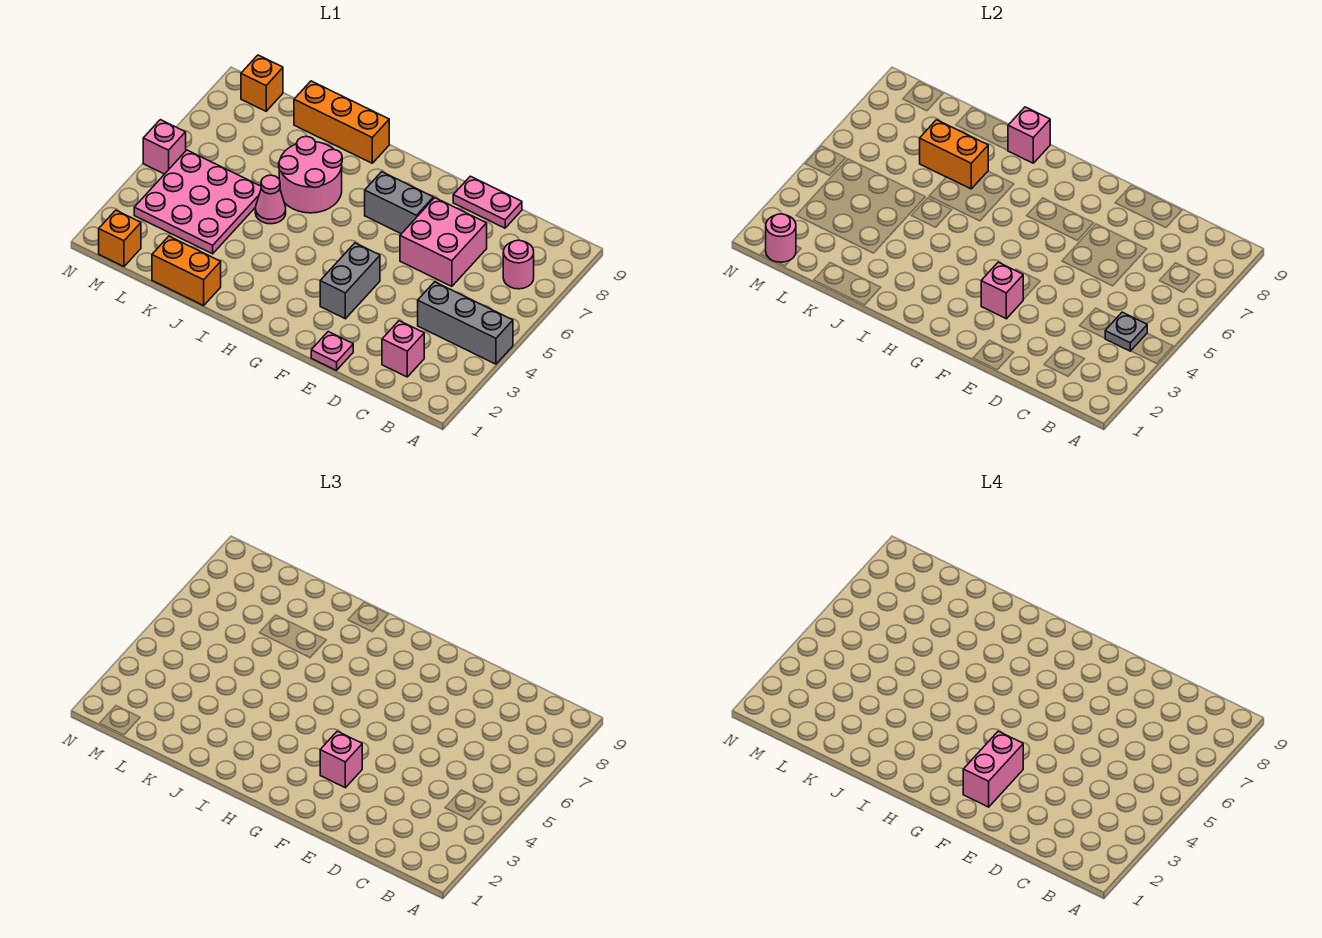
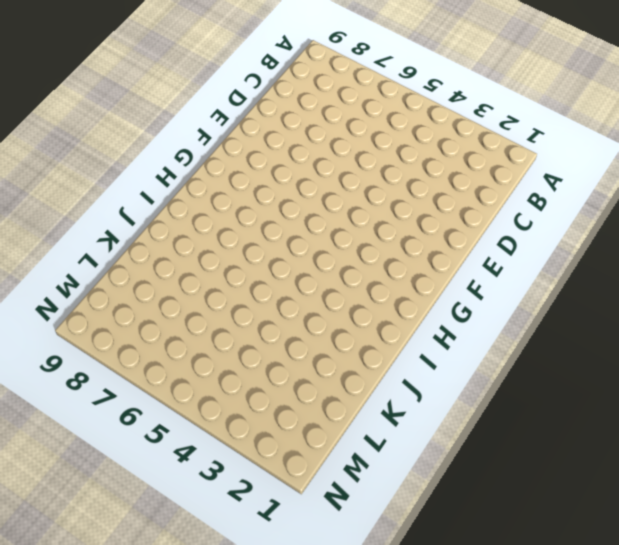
none -> grey brick A4:C4 level 1
none -> pink round brick B7 level 1
none -> pink brick C2 level 1

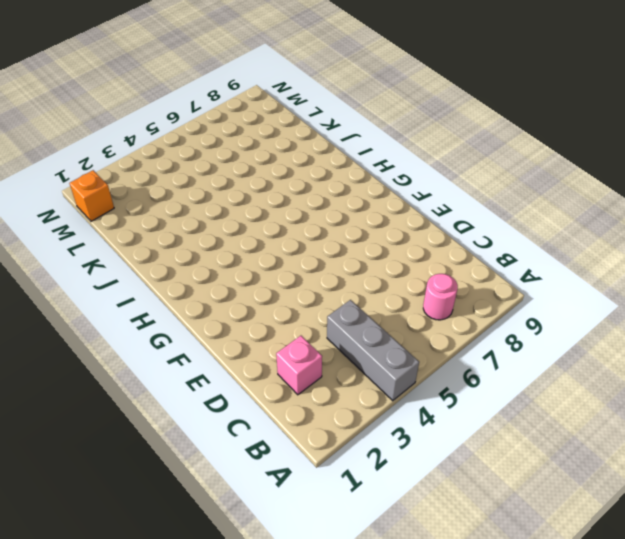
none -> pink brick D6:E7 level 1
none -> pink plate D9:E9 level 1
none -> pink plate E1 level 1

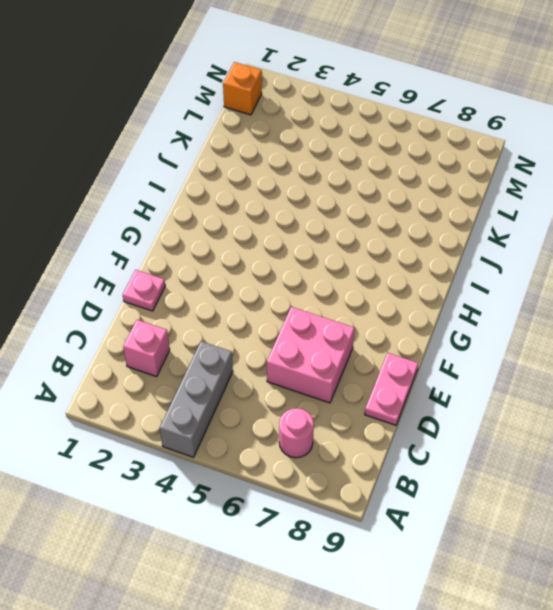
none -> grey brick F3:F4 level 1
none -> grey brick F7:G7 level 1
none -> pink round brick I6:J7 level 1

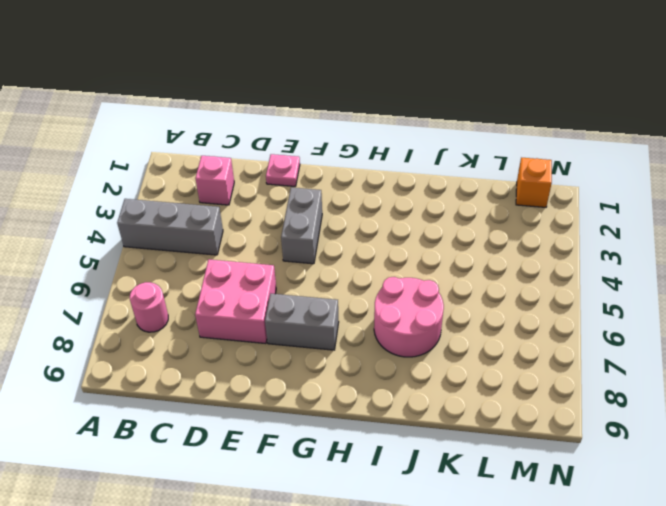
none -> pink plate D9:E9 level 1
none -> orange brick I9:K9 level 1
none -> orange brick J1:K1 level 1

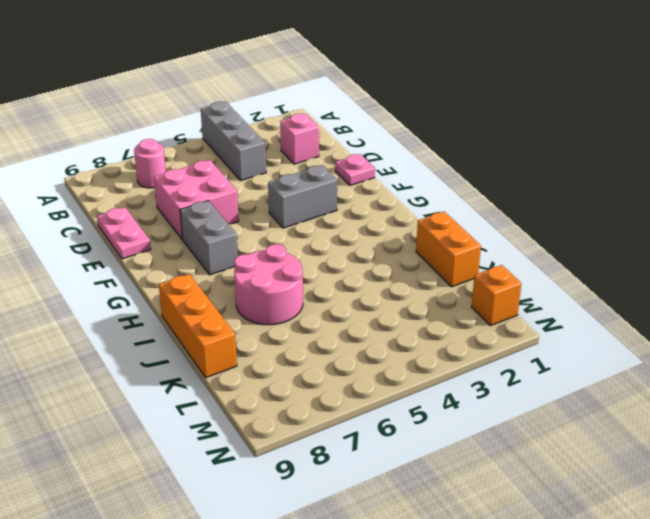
none -> pink cone J5 level 1
none -> pink plate K3:M5 level 1
none -> orange brick M9 level 1

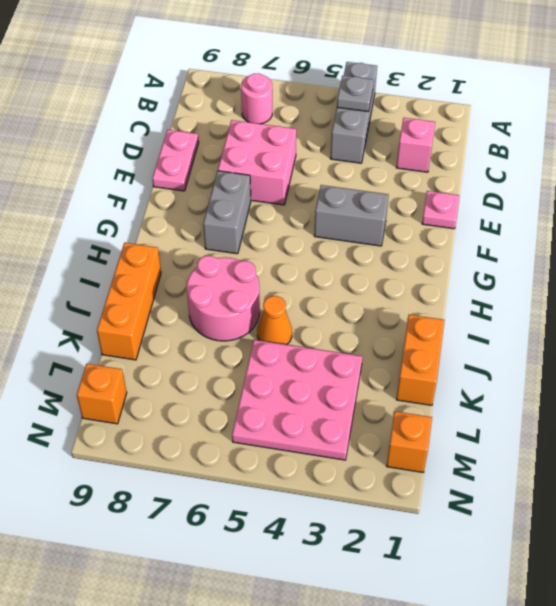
orange cone J5 level 1 -> pink cone J5 level 1
none -> pink brick N5 level 1
none -> pink brick F3 level 2
none -> pink brick I9 level 2

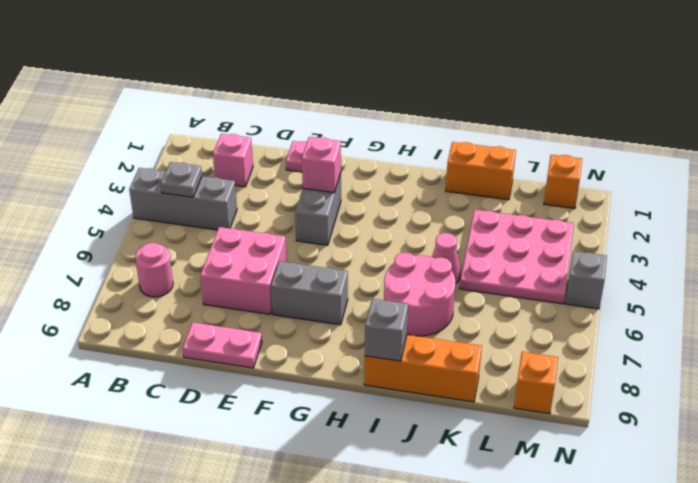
grey brick I9 level 2 -> pink brick I9 level 2
grey brick N5 level 1 -> pink brick N5 level 1
none -> orange brick J7:K7 level 2
none -> pink round brick M1 level 2
none -> pink brick F3 level 3

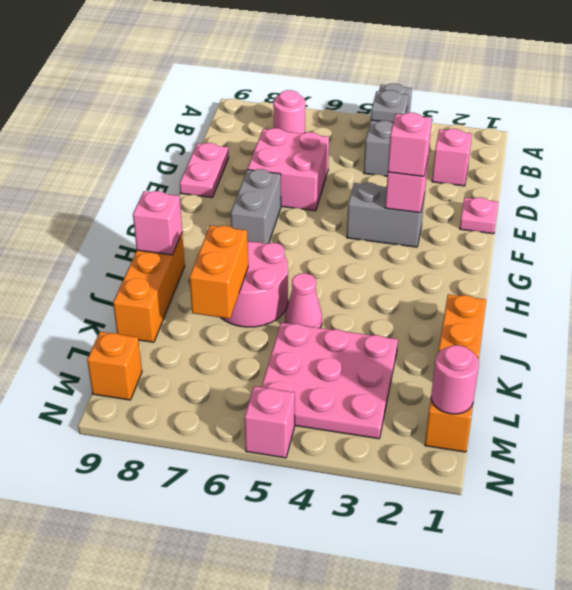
none -> pink brick F2:F3 level 4

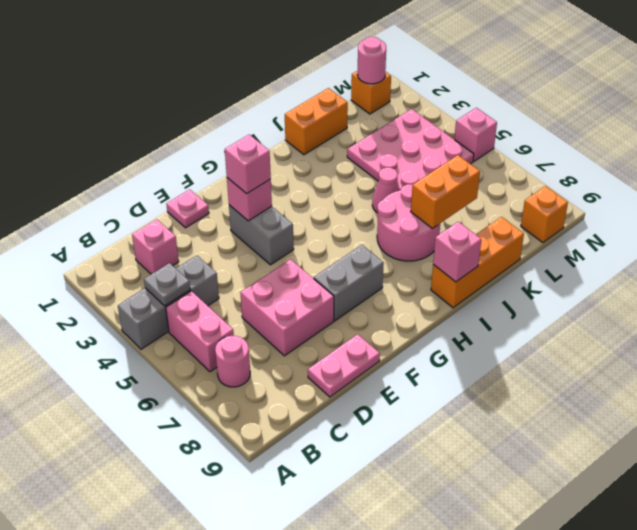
pink brick B5:B6 level 1 -> pink brick F2:F3 level 4

